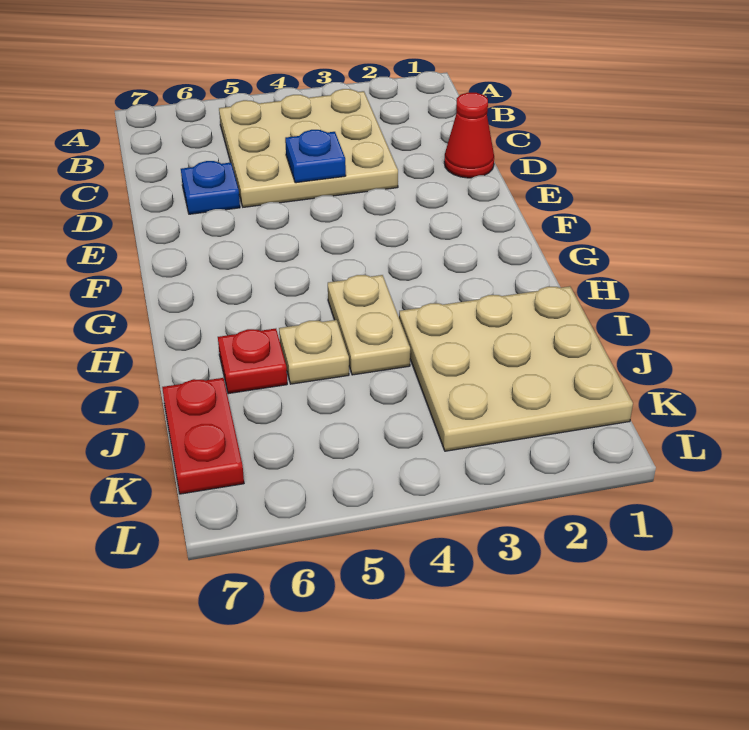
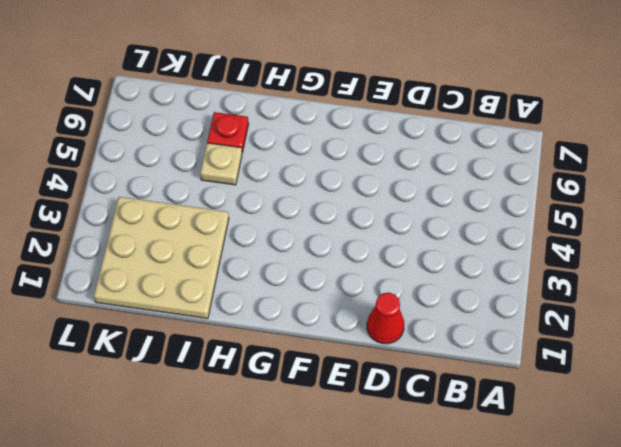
none -> tan plate B3:D5 level 1
none -> blue plate D6 level 1

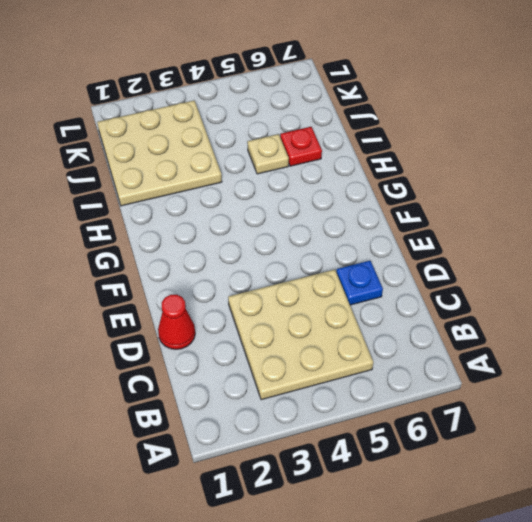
none -> tan plate H4:I4 level 1
none -> red plate J7:K7 level 1

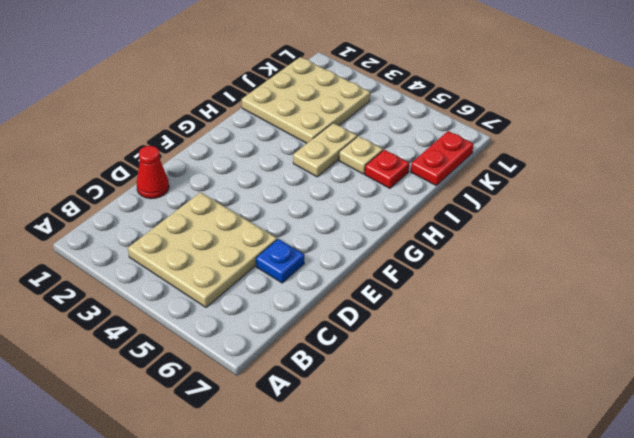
none -> blue plate D4 level 2

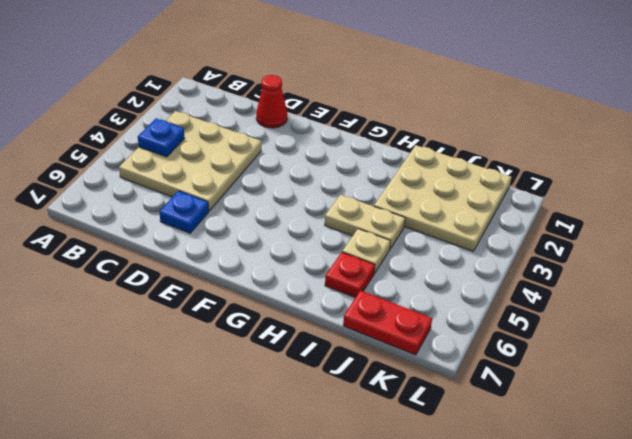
blue plate B4 level 2 -> blue plate D4 level 2

